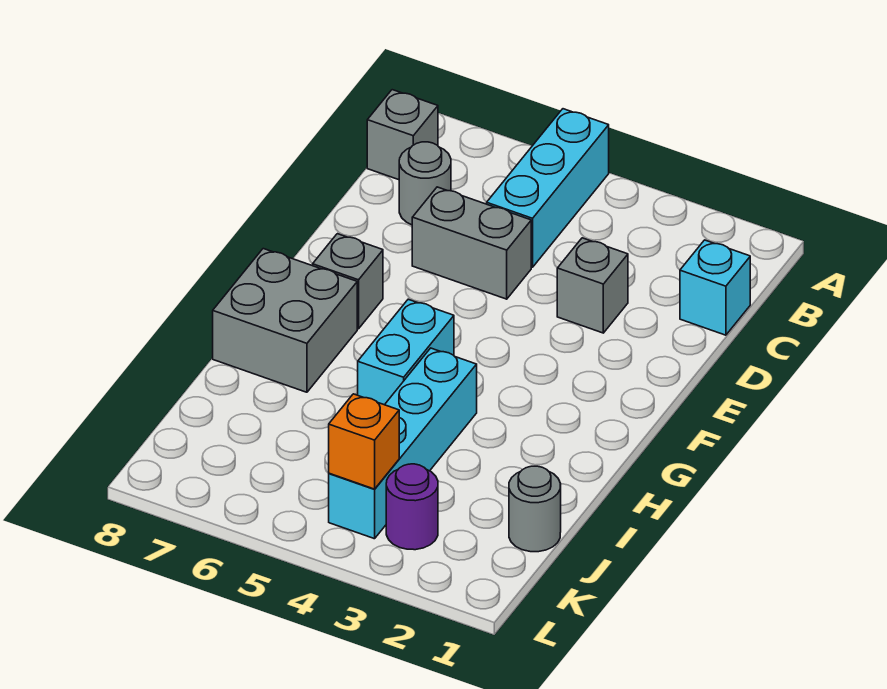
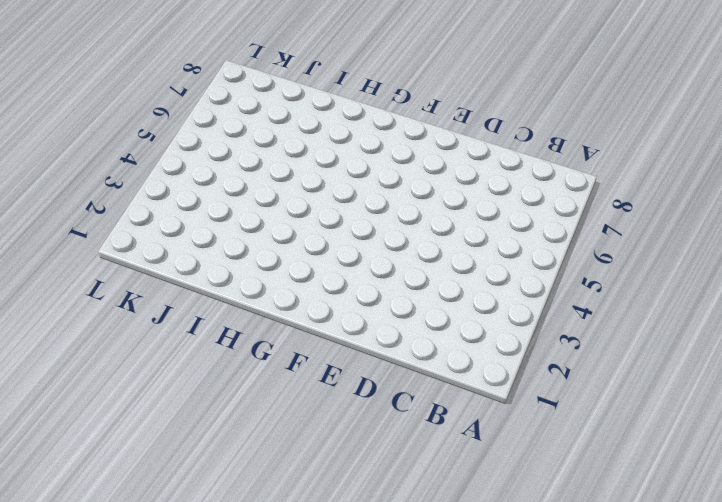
none -> cyan brick A5:C5 level 1
none -> grey brick B8 level 1
none -> cyan brick C1 level 1

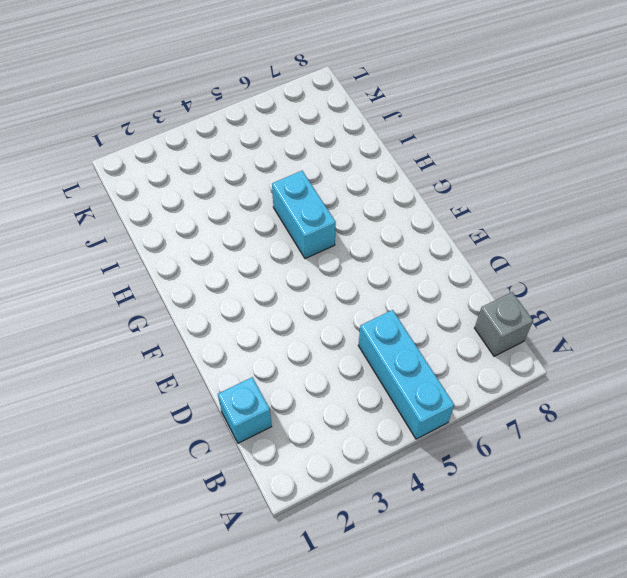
none -> grey round brick C7 level 1
none -> grey brick D3 level 1
none -> grey brick D5:D6 level 1

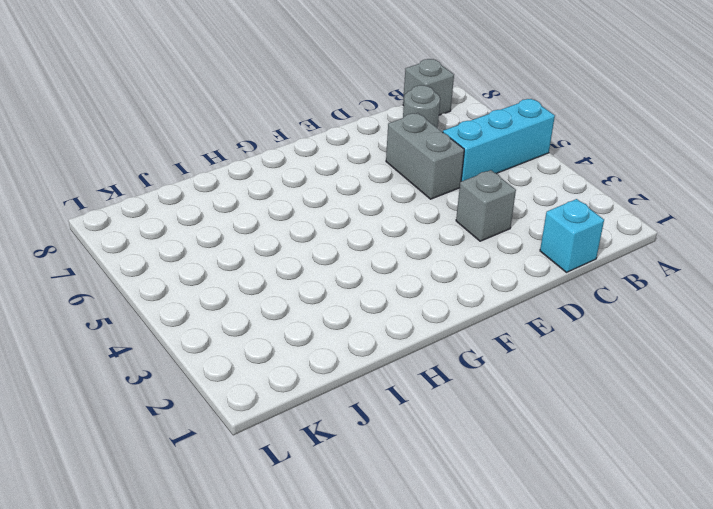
none -> grey brick F7 level 1
none -> cyan brick G5:H5 level 1
none -> grey brick G7:H8 level 1

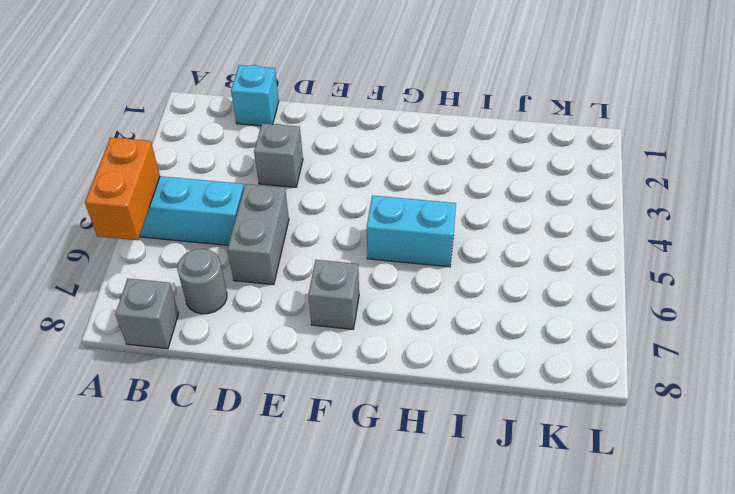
orange brick A5:A6 level 2 -> none
none -> grey brick G7:H8 level 1
none -> cyan brick H4:K4 level 1
none -> grey round brick J1 level 1

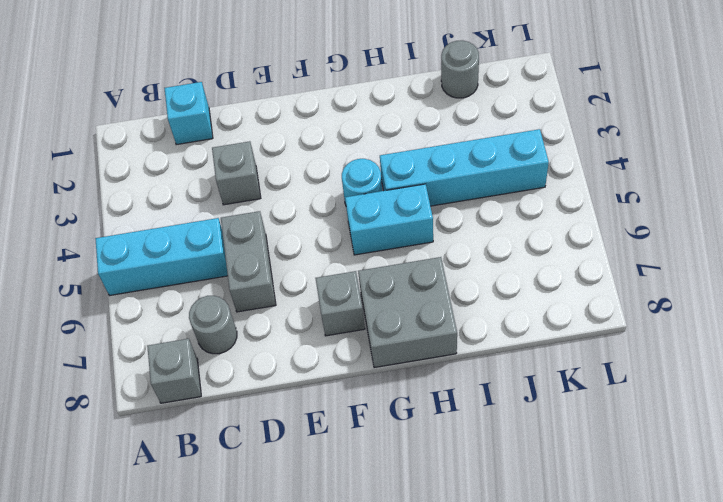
cyan round brick G4 level 1 -> none
none -> purple round brick K3 level 1
none -> orange brick K4 level 2

